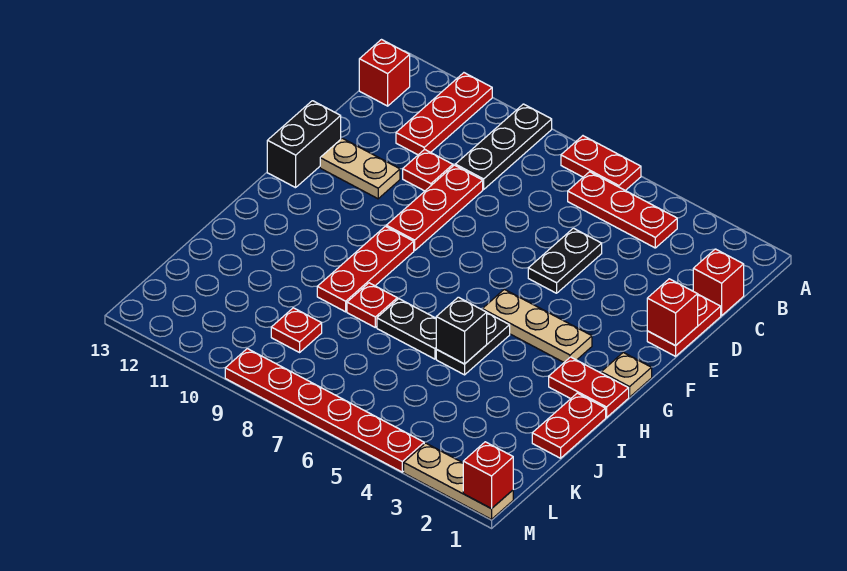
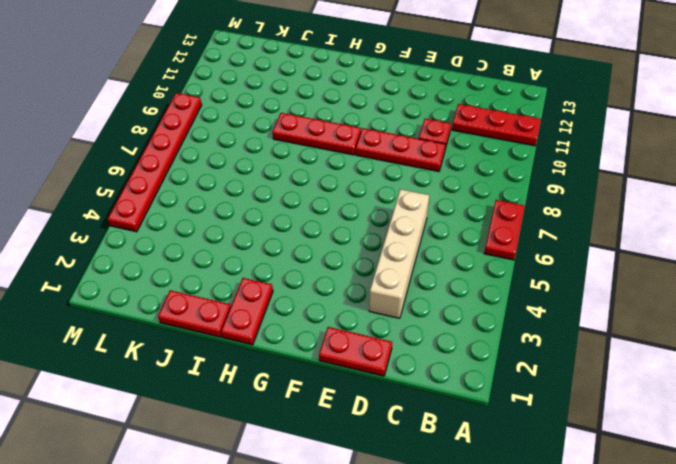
tan brick D3:D6 level 1 -> black plate D5:E5 level 1
none -> black plate A9:C9 level 1
none -> red plate B4:B6 level 1
none -> red brick B13 level 1

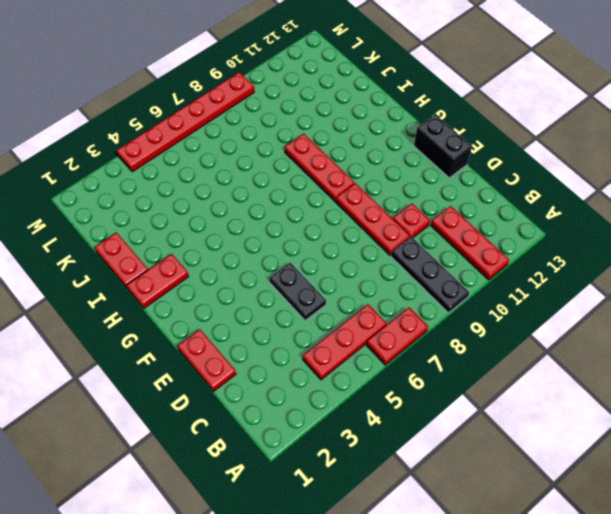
none -> red brick B13 level 1
none -> red brick C1 level 1
none -> tan plate E11:E12 level 1

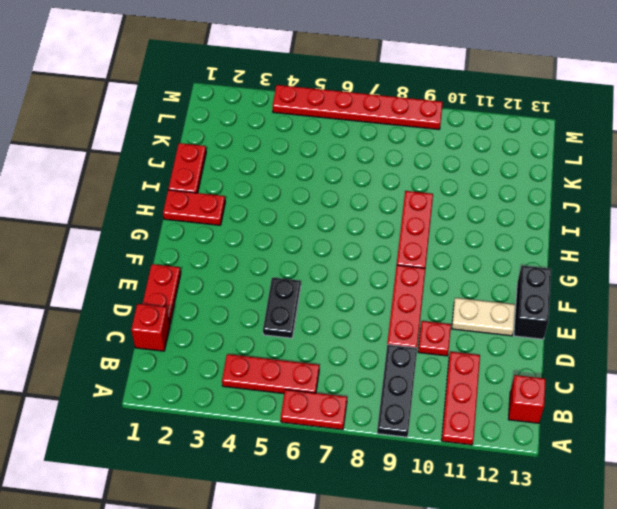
none -> tan plate G1 level 1
none -> tan plate G3:G5 level 1
none -> black plate H5:I5 level 1

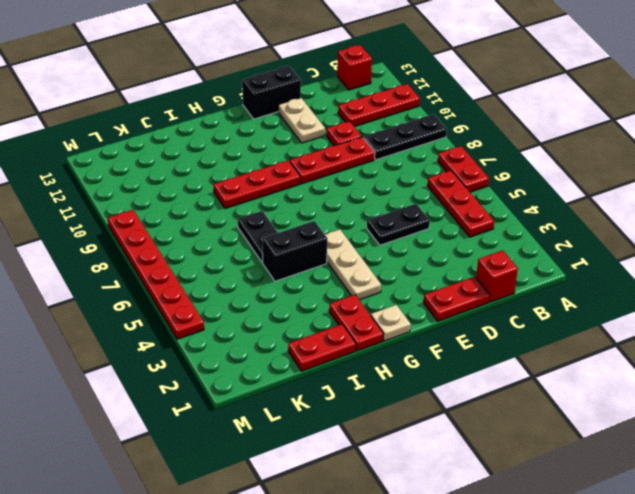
black brick H5:I5 level 1 -> black plate H5:I5 level 1
none -> red plate I8 level 1
none -> red plate K9 level 1
none -> tan plate M1:M3 level 1

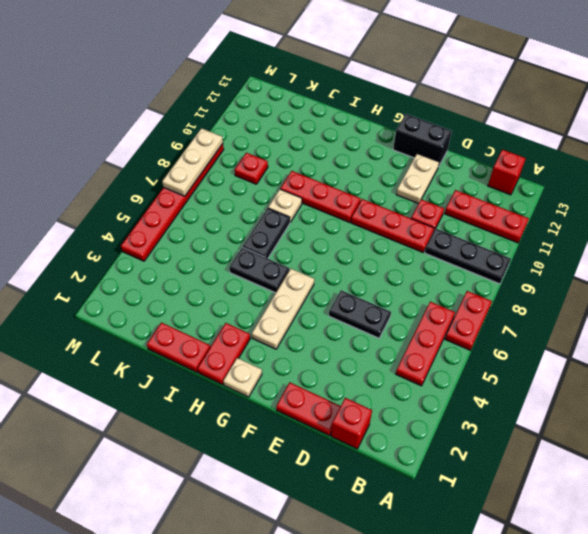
tan plate I8 level 1 -> red plate I8 level 1
tan plate M7:M9 level 2 -> tan plate M1:M3 level 1
none -> red brick E1 level 2
none -> black brick I5 level 2
none -> red brick M1 level 2

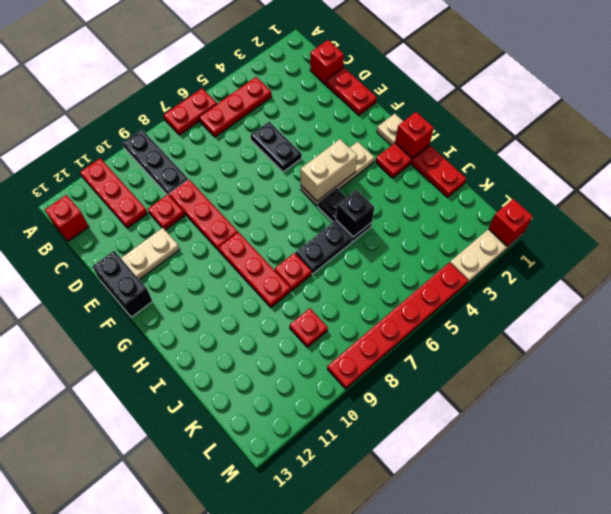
tan brick G4:G5 level 2 -> none
red brick H1 level 2 -> red brick E1 level 2

